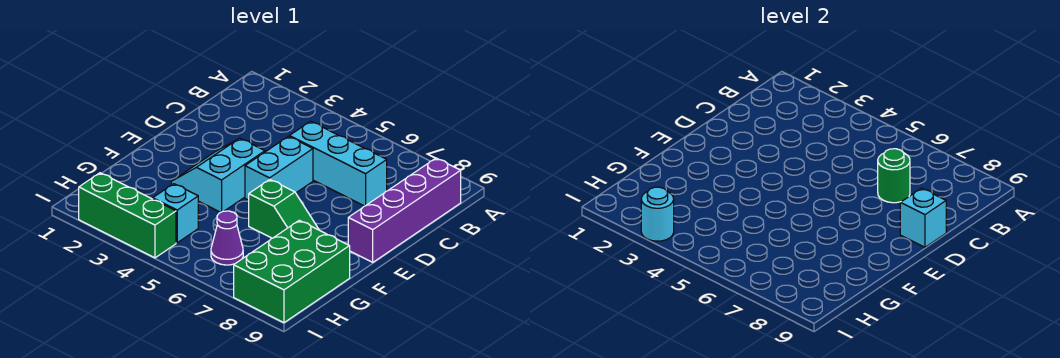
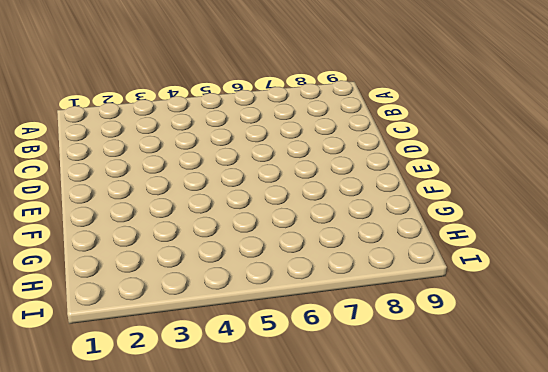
none -> purple brick B9:E9 level 1
none -> cyan brick C5:C7 level 1
none -> cyan brick D5:E5 level 1

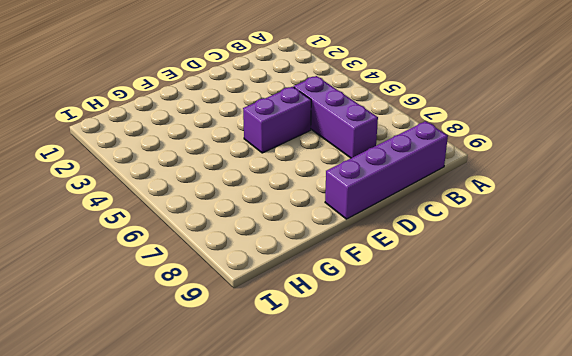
purple brick C5:C7 level 1 -> cyan brick C5:C7 level 1
purple brick D5:E5 level 1 -> cyan brick D5:E5 level 1
none -> cyan slope E3:F4 level 1 top 4
none -> green slope F6:F7 level 1 top 6
none -> green brick G8:I9 level 1

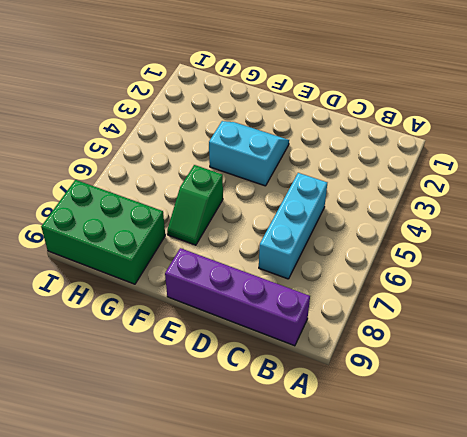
none -> cyan brick D5:E5 level 1
none -> cyan brick H4 level 1
none -> purple cone H6 level 1

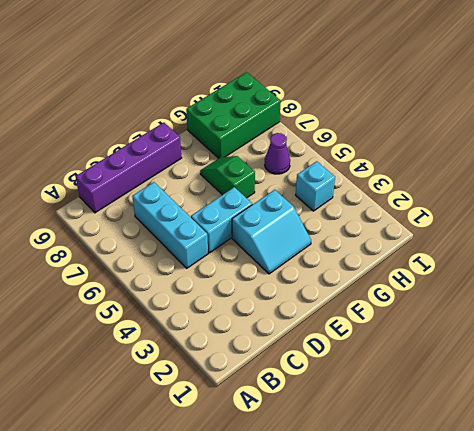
none -> green brick I2:I4 level 1
none -> green round brick C7 level 2
none -> cyan brick D9 level 2

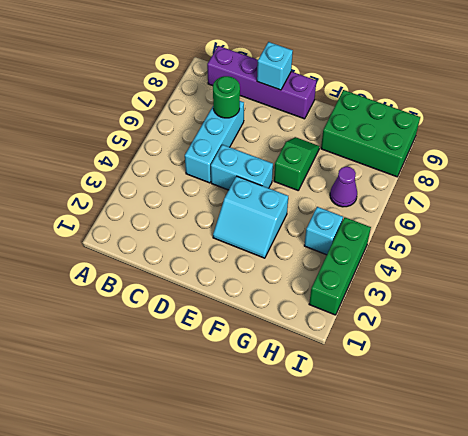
none -> cyan round brick I3 level 2

